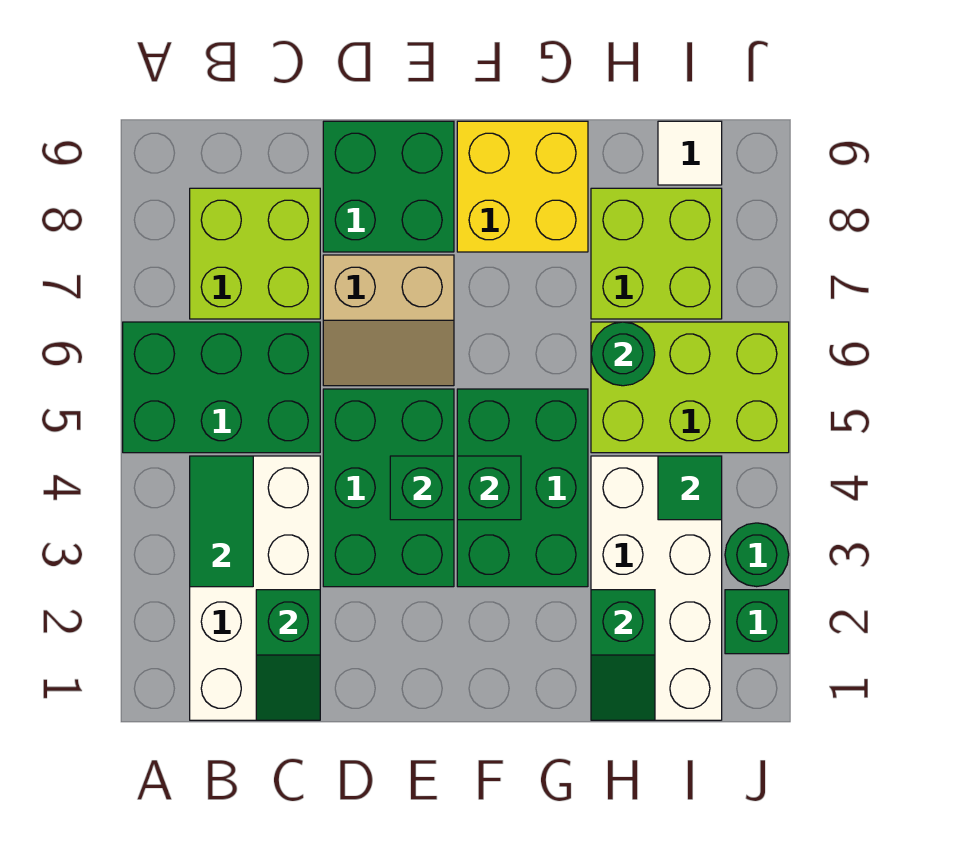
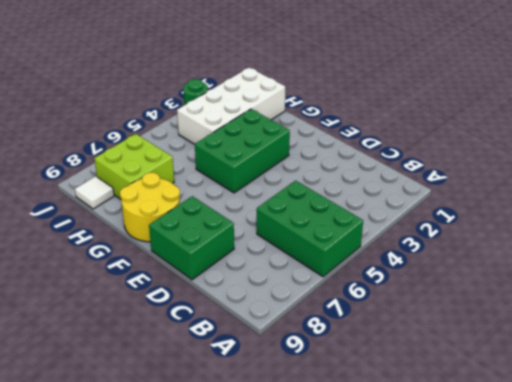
yellow round brick F8:G9 level 1 -> yellow brick F8:G9 level 1
none -> white brick B1:C4 level 1
none -> lime brick B7:C8 level 1
none -> green brick D3:E5 level 1

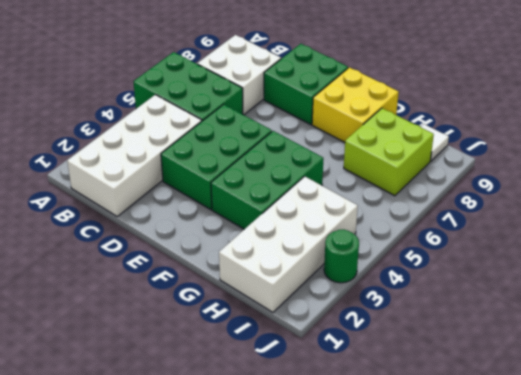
white brick B7:C8 level 1 -> lime brick B7:C8 level 1
none -> tan slope D6:E7 level 1 top 7
none -> lime brick H5:J6 level 1
none -> green brick J2 level 1

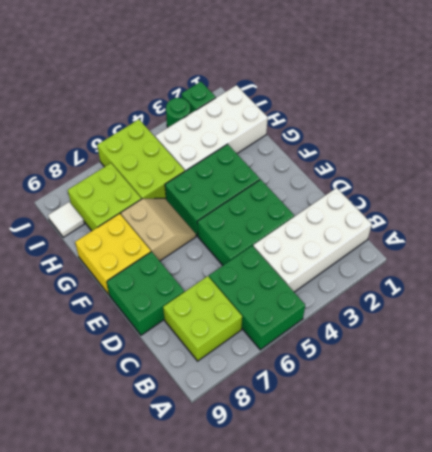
tan slope F6:G7 level 1 top 7 -> tan slope D6:E7 level 1 top 7
none -> green tile B3:B4 level 2
none -> green slope C1:C2 level 2 top 2
none -> green brick E4 level 2

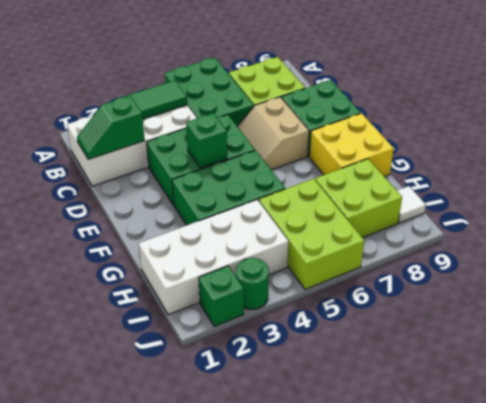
none -> green brick F4 level 2
none -> green slope H1:H2 level 2 top 2
none -> green round brick H6 level 2

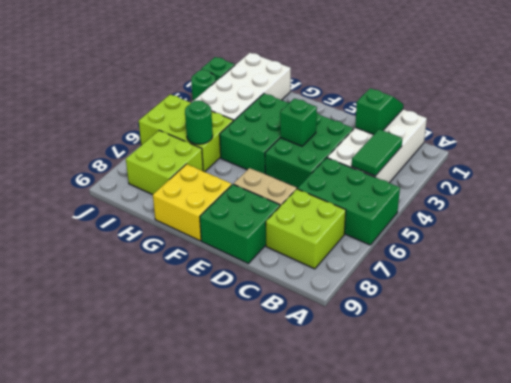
none -> white tile I9 level 1
none -> green brick F4 level 2
none -> green slope H1:H2 level 2 top 2

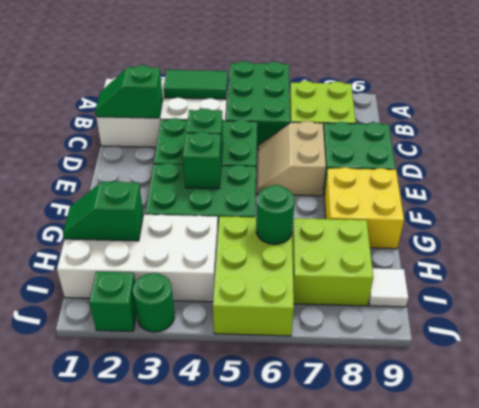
none -> green tile I4 level 2

